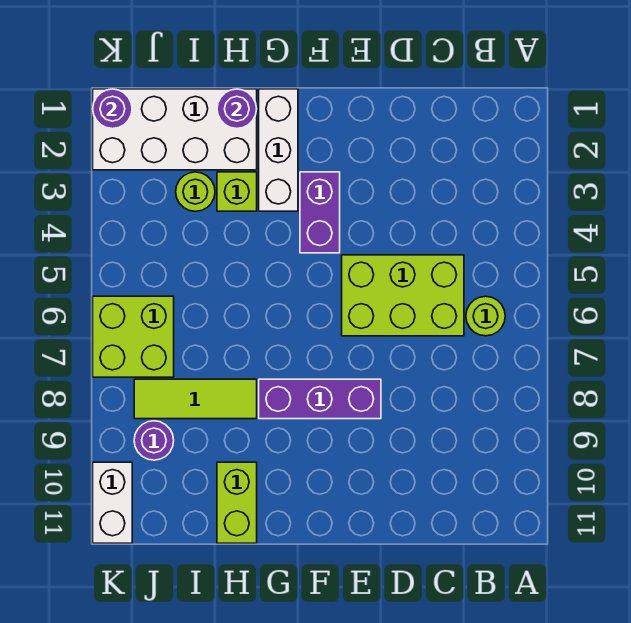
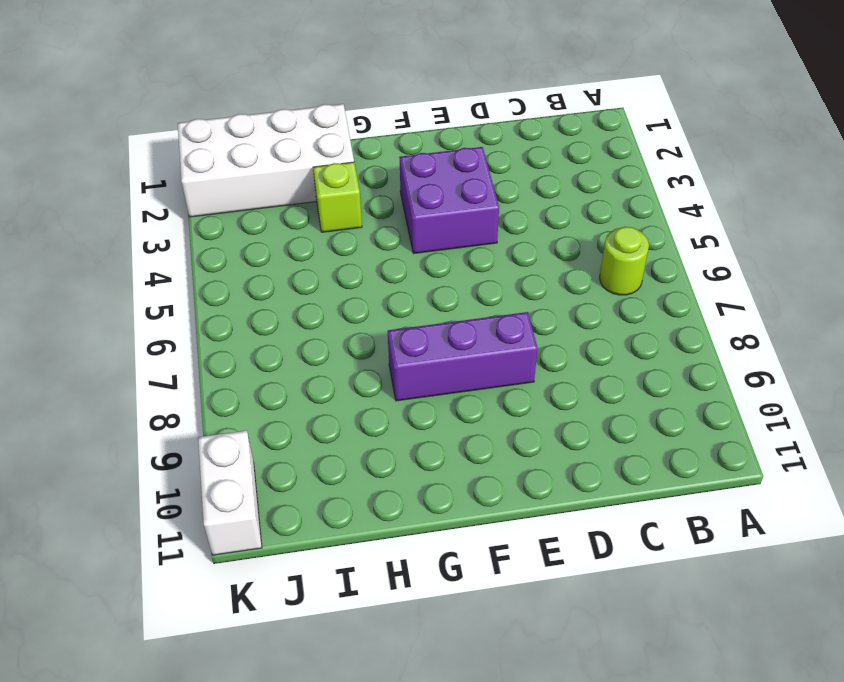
purple brick E3:F4 level 1 -> purple brick F3:F4 level 1
none -> lime brick C5:E6 level 1
none -> white brick G1:G3 level 1
none -> lime tile H8:J8 level 1

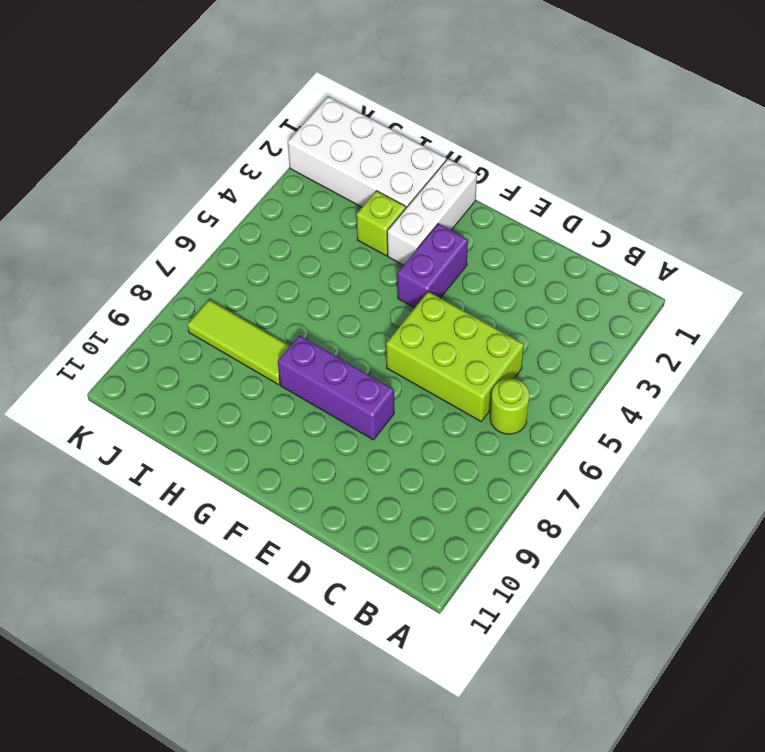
none -> lime brick H10:H11 level 1
none -> lime round brick I3 level 1
none -> lime brick J6:K7 level 1

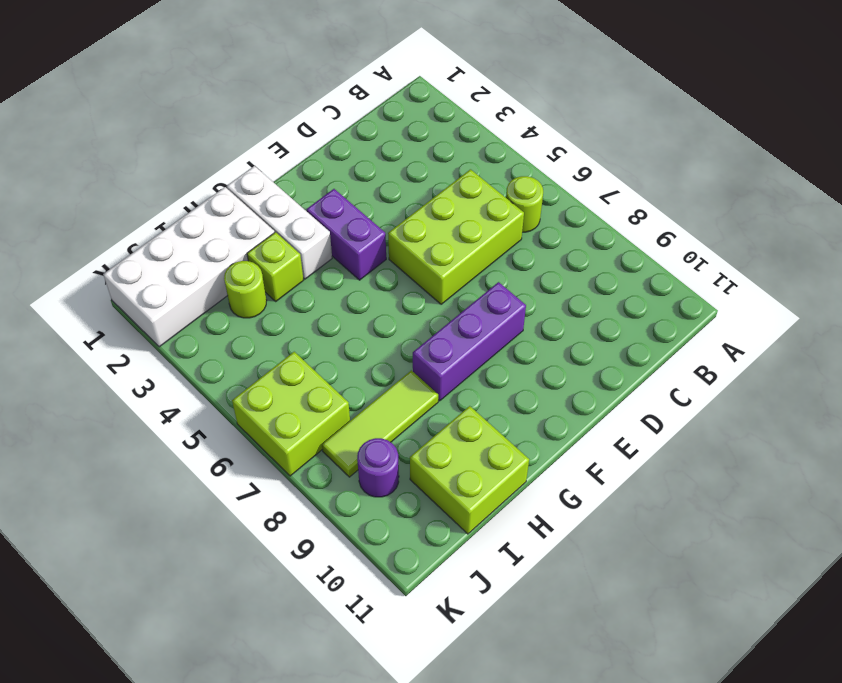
lime brick H10:I11 level 1 -> lime brick H10:H11 level 1
none -> white brick K10:K11 level 1
none -> purple round brick H1 level 2
none -> purple round brick K1 level 2

